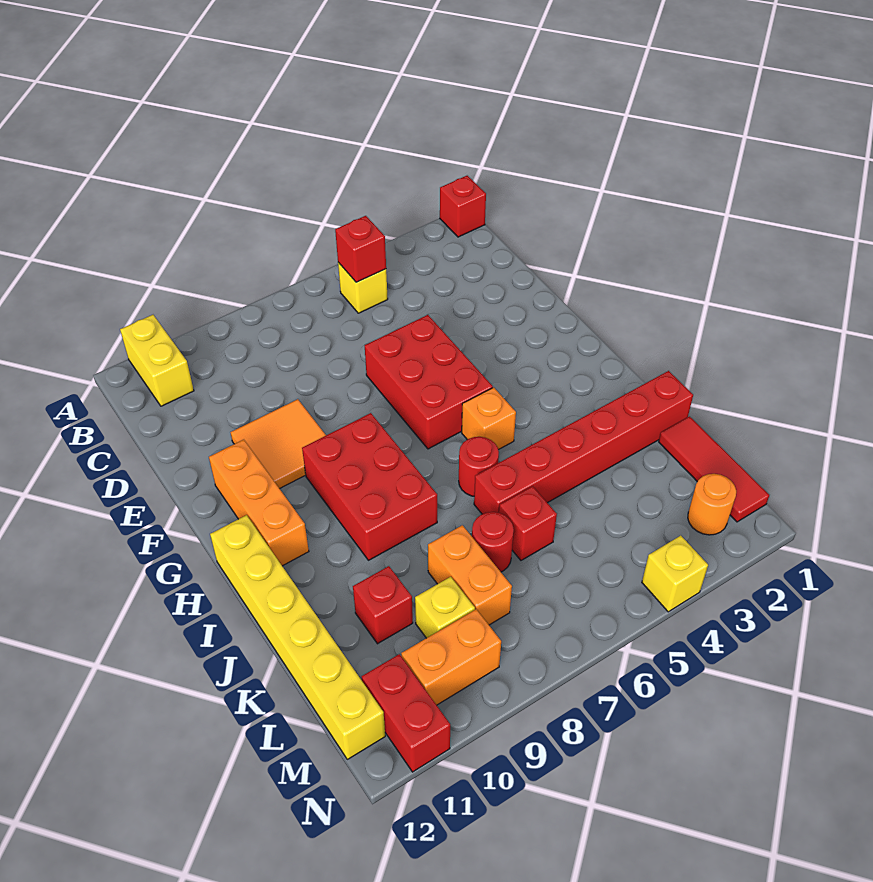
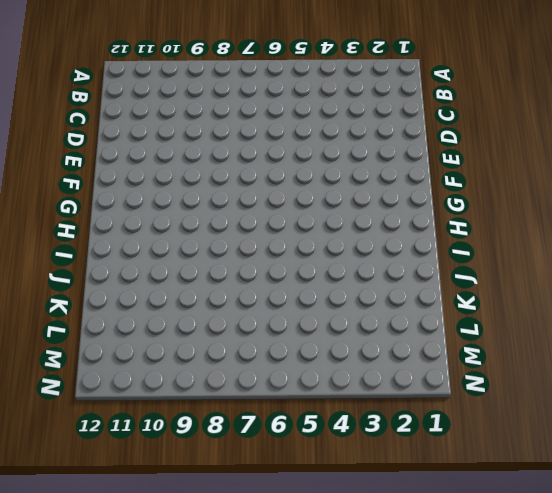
none -> red brick A1 level 1
none -> yellow brick A11:B11 level 1
none -> yellow brick B5 level 1

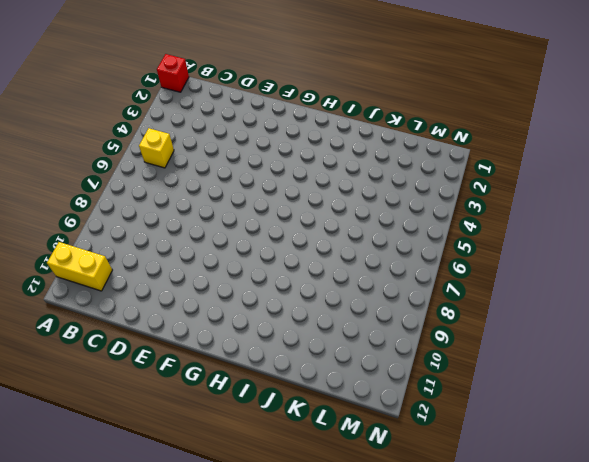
none -> red brick E5:G6 level 1
none -> orange tile E9:F10 level 1
none -> orange brick F11:H11 level 1

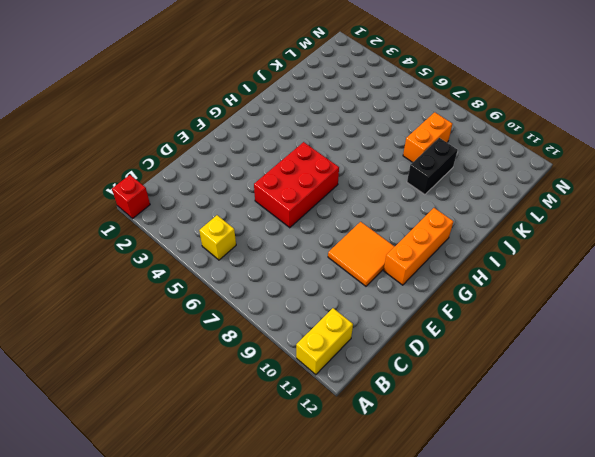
black brick J9:K9 level 1 -> none
none -> red brick G8:I9 level 1
none -> orange brick H5 level 1
none -> yellow brick H12:M12 level 1

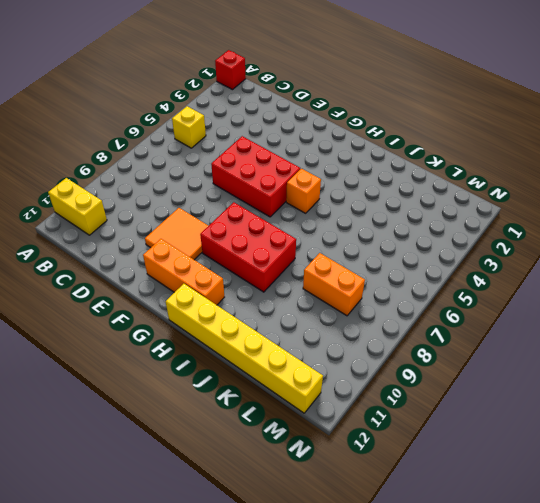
none -> red round brick I6 level 1
none -> red brick J1:J6 level 1
none -> red tile K1:M1 level 1

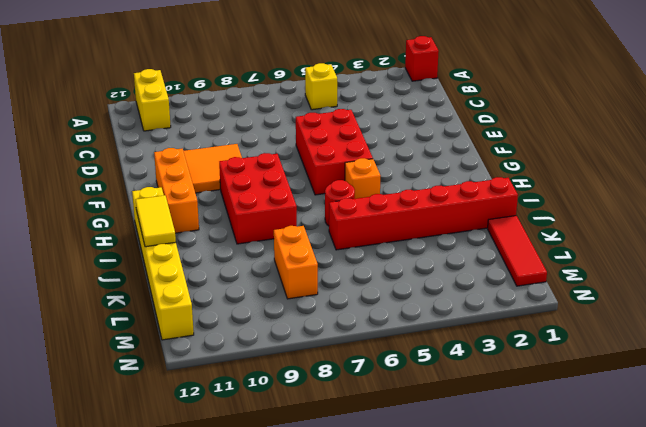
yellow tile I12:J12 level 2 -> none
none -> red brick K6 level 1
none -> red round brick K7 level 1
none -> red brick K10 level 1

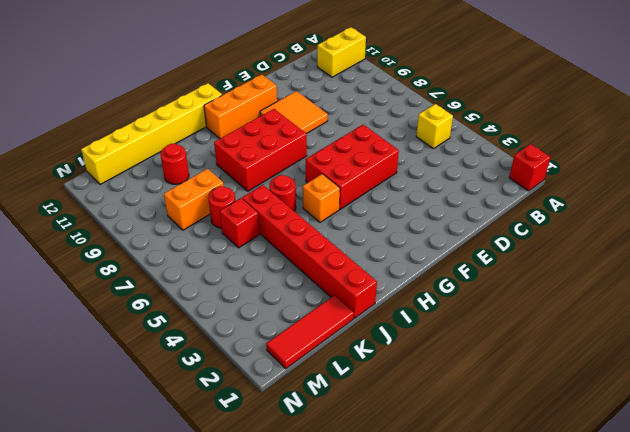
red round brick K10 level 1 -> red brick K10 level 1
none -> yellow brick L9 level 1
none -> orange round brick M2 level 1
none -> orange brick M9:M10 level 1

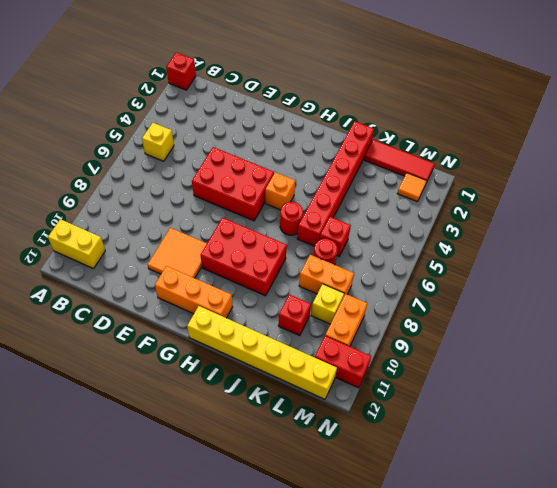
orange tile M2 level 1 -> orange round brick M2 level 1
none -> yellow brick N4 level 1
none -> red brick B5 level 2

